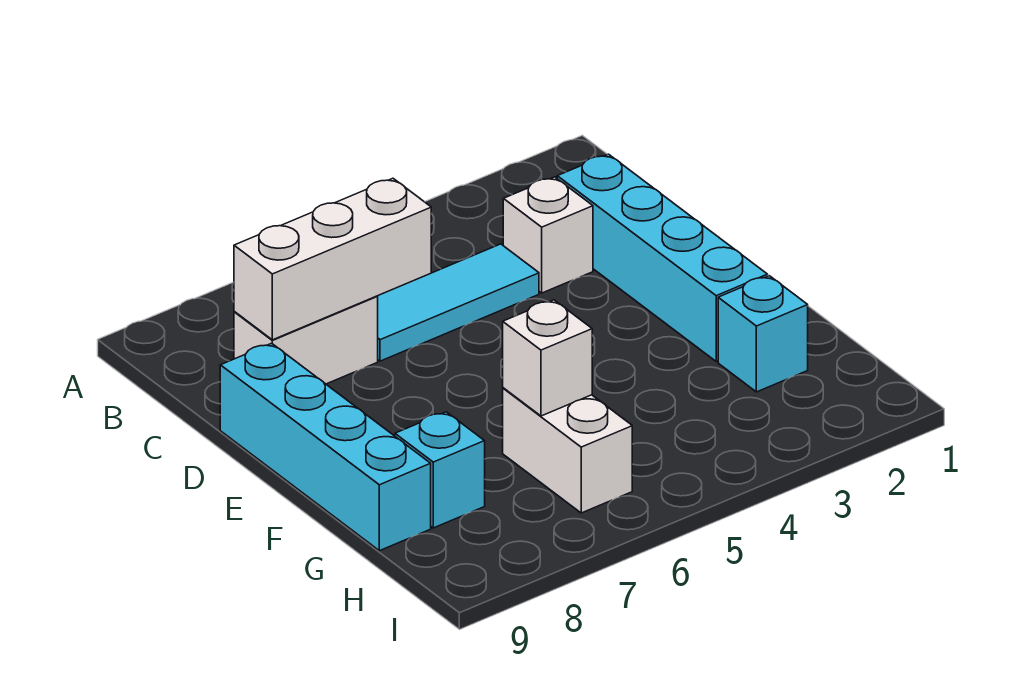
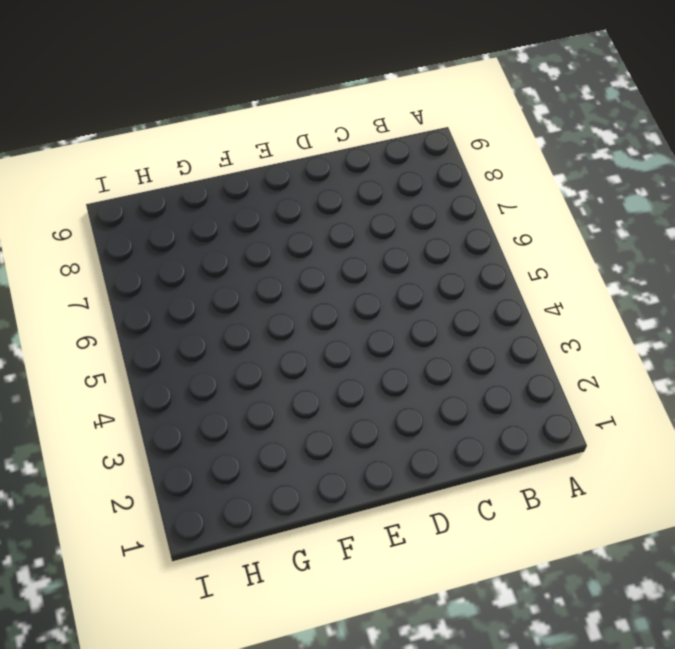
none -> cyan brick C2:F2 level 1
none -> white brick C3 level 1

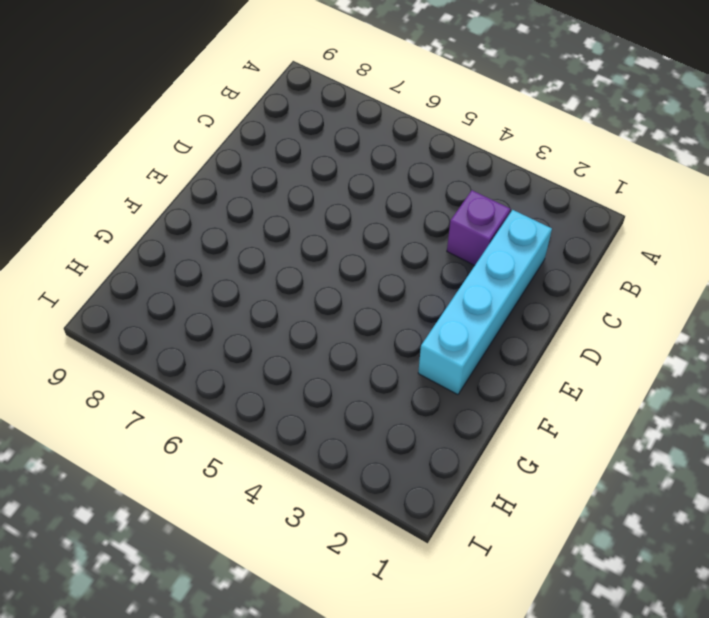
purple brick C3 level 1 -> white brick C3 level 1
none -> cyan tile C4:C6 level 1
none -> white brick C7:C8 level 1

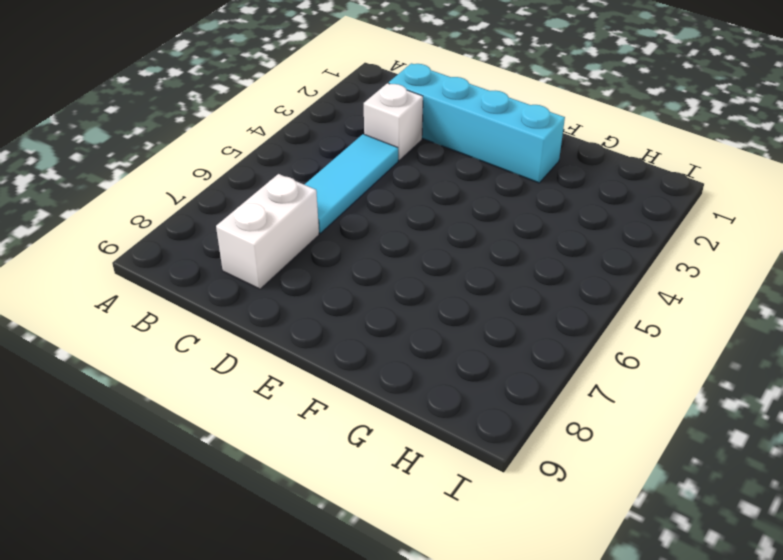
none -> cyan brick D9:G9 level 1
none -> cyan brick G2 level 1

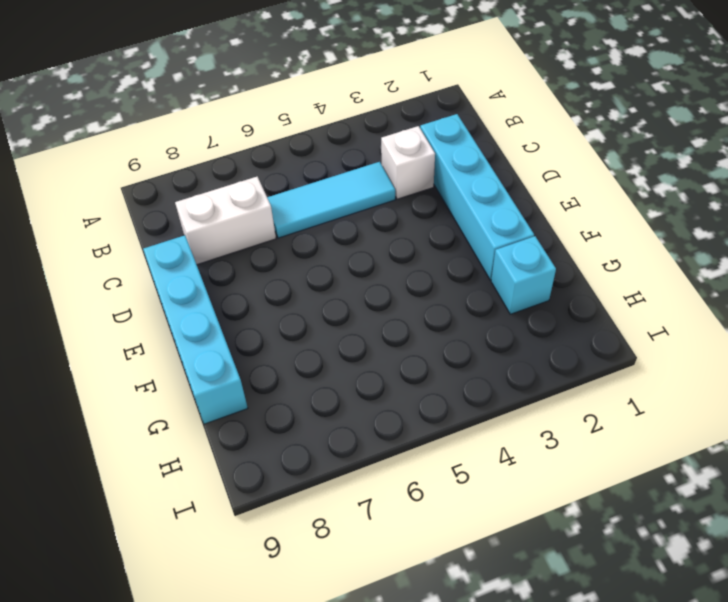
none -> white brick G6:H6 level 1
none -> cyan brick G8 level 1

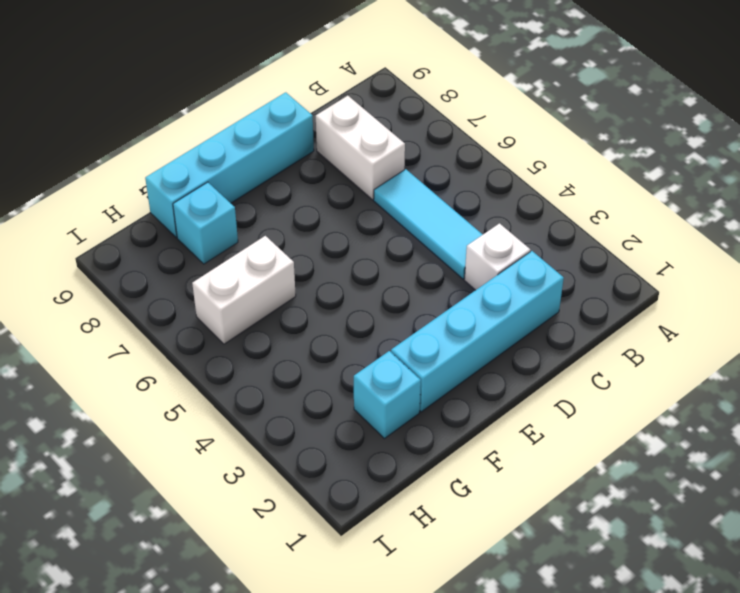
none -> white brick C6:C8 level 2
none -> white brick G6 level 2

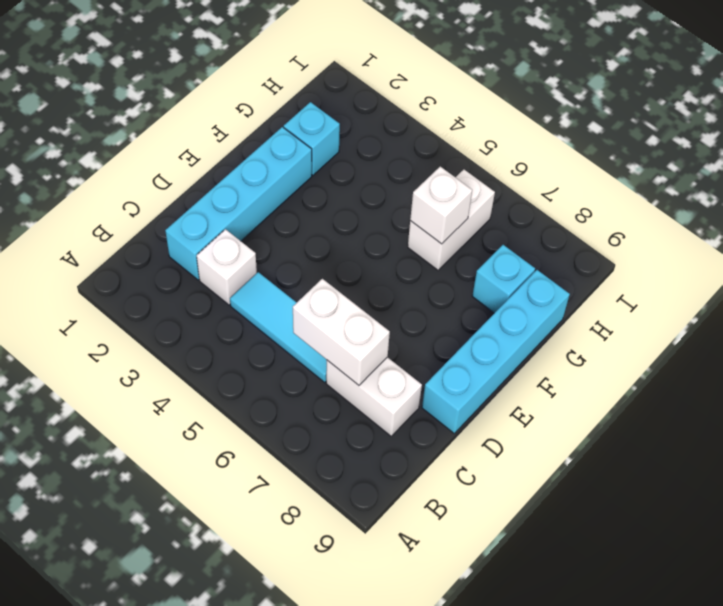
white brick C6:C7 level 2 -> white brick C6:C8 level 2

